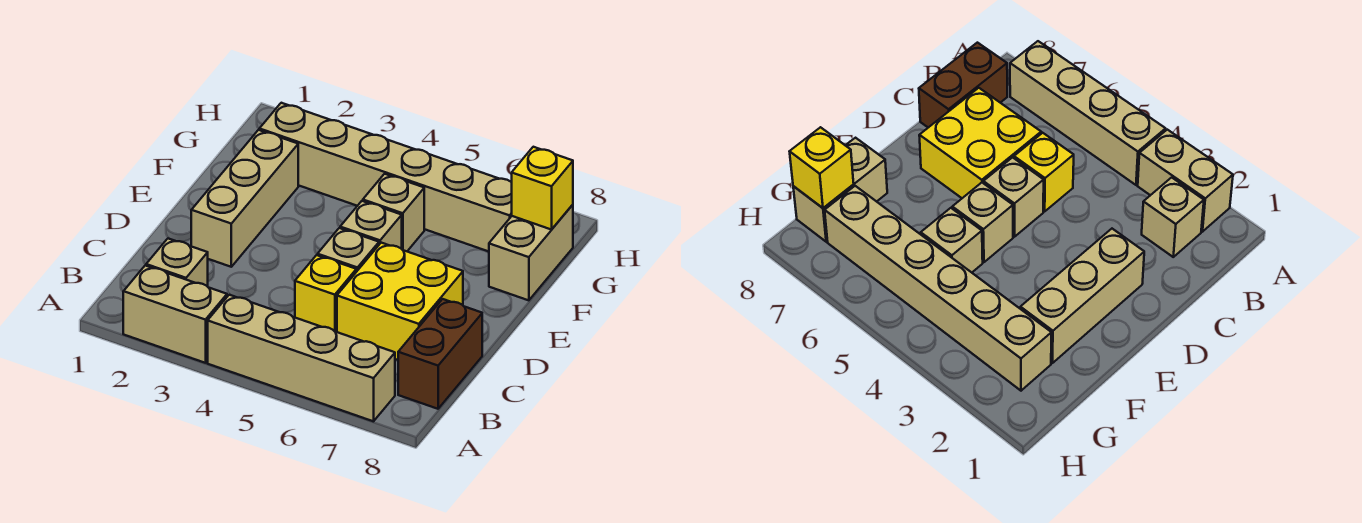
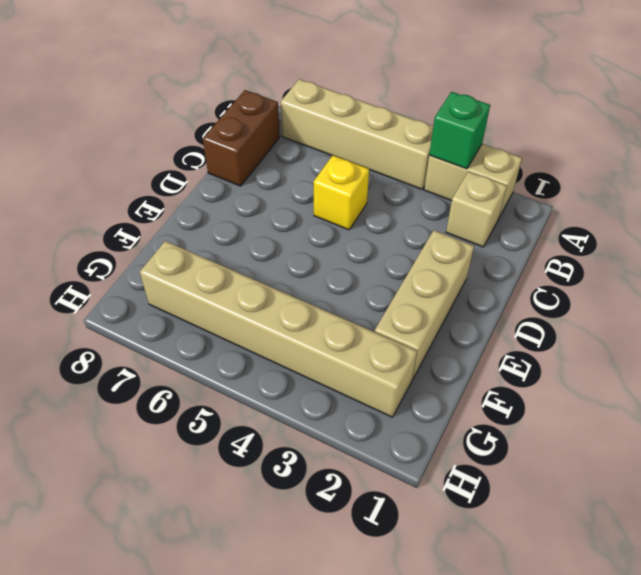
green brick A3 level 2 -> none
none -> yellow brick C6:D7 level 1
none -> tan brick D5 level 1
none -> tan brick E5 level 1

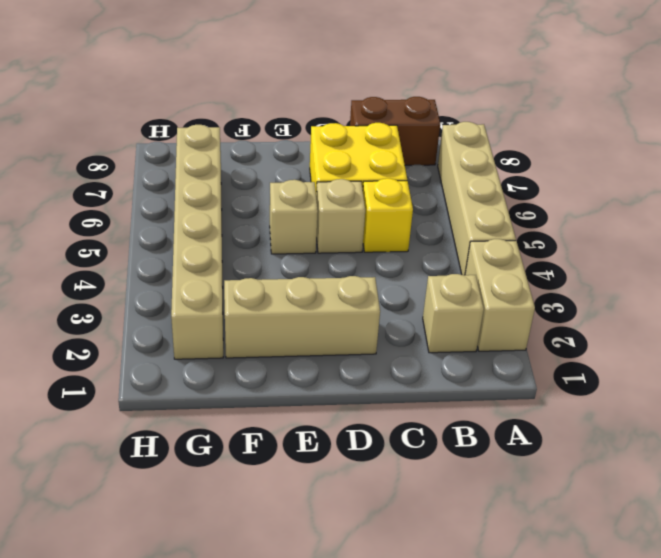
none -> tan brick F5 level 1
none -> tan brick F8:G8 level 1
none -> yellow brick G8 level 2

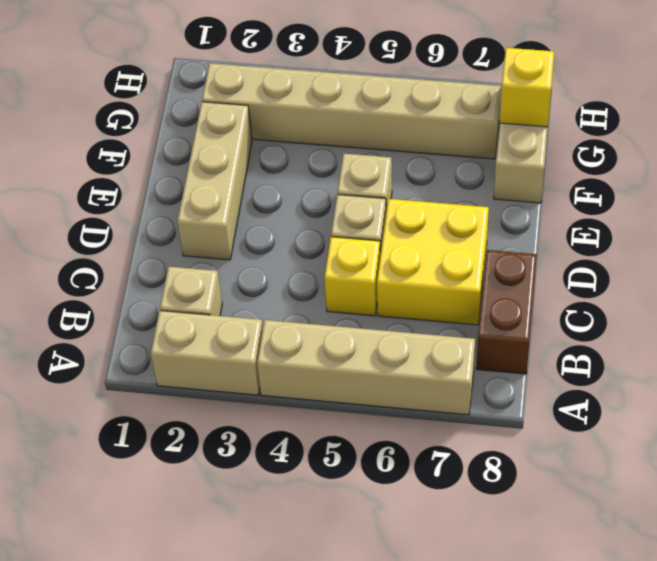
none -> tan brick F5 level 1

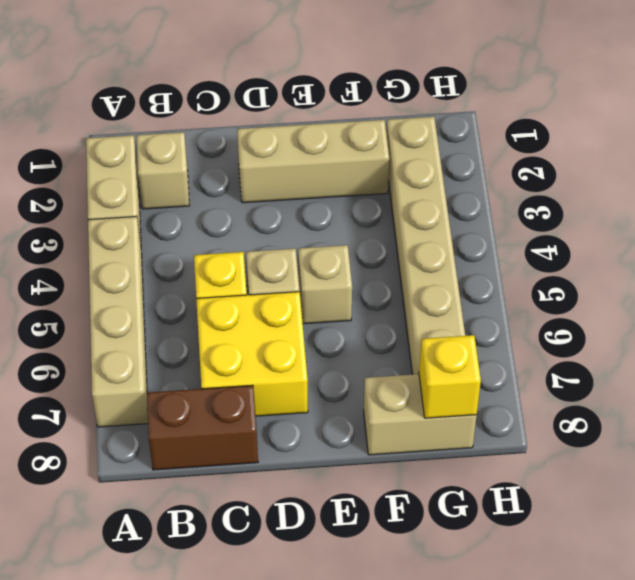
none -> tan brick F5 level 1

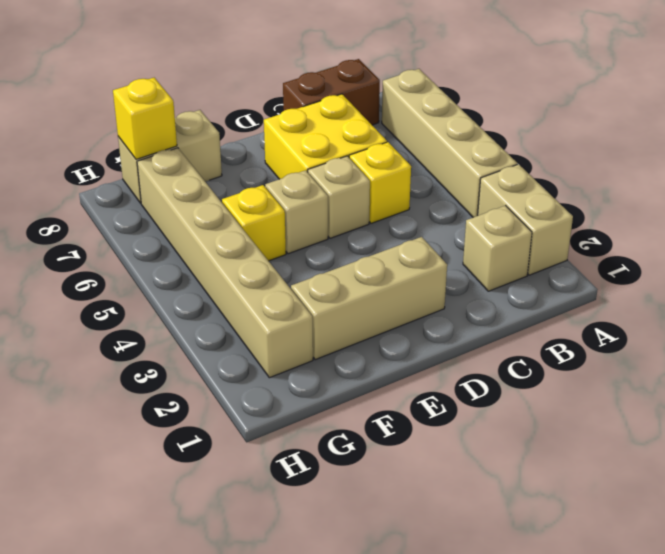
yellow brick F5 level 1 -> tan brick F5 level 1

